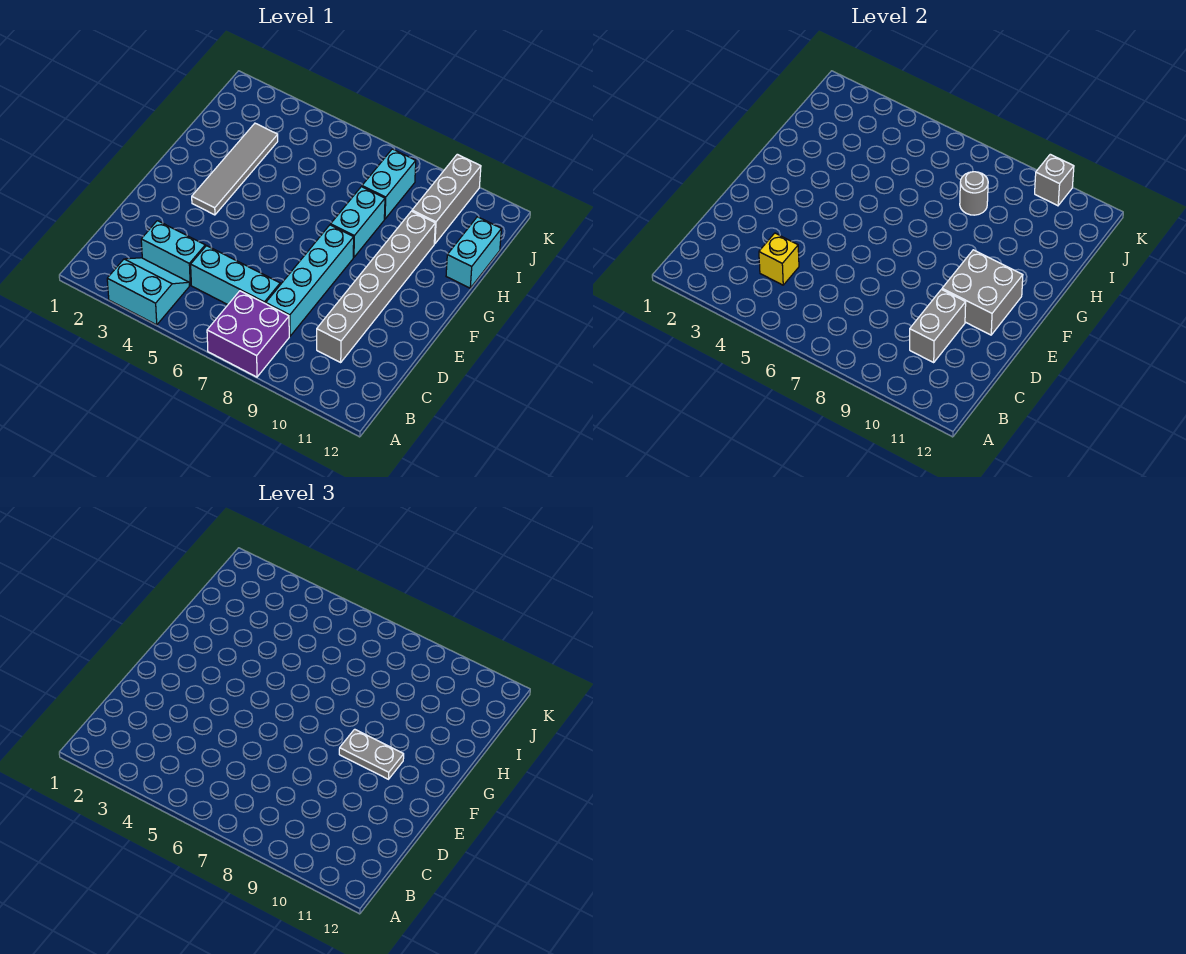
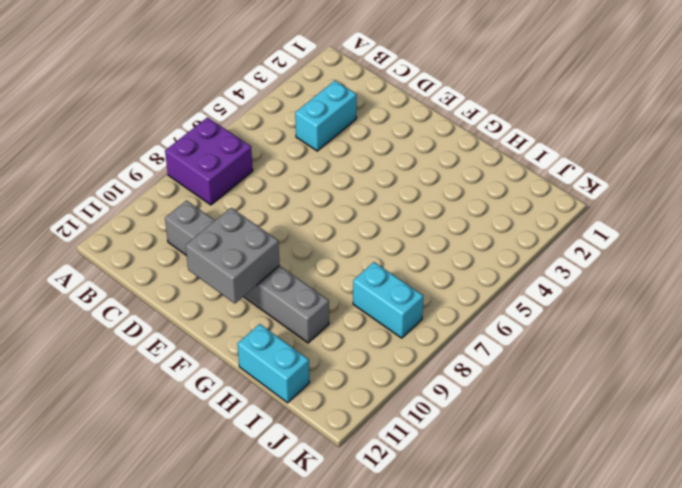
none -> cyan slope A3:B4 level 1 top A
none -> cyan brick C5:C7 level 1
none -> cyan brick C8:F8 level 1

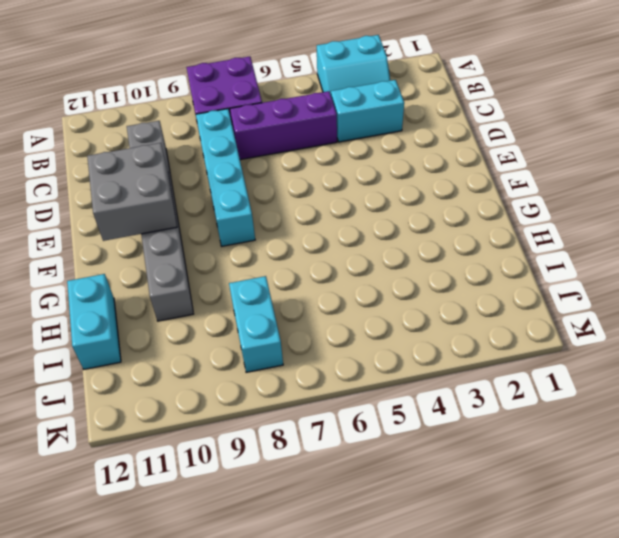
purple brick C5:C7 level 1 -> cyan brick C5:C7 level 1
none -> grey tile F3:I3 level 1
none -> cyan brick G8:H8 level 1
none -> grey brick I10:K10 level 1

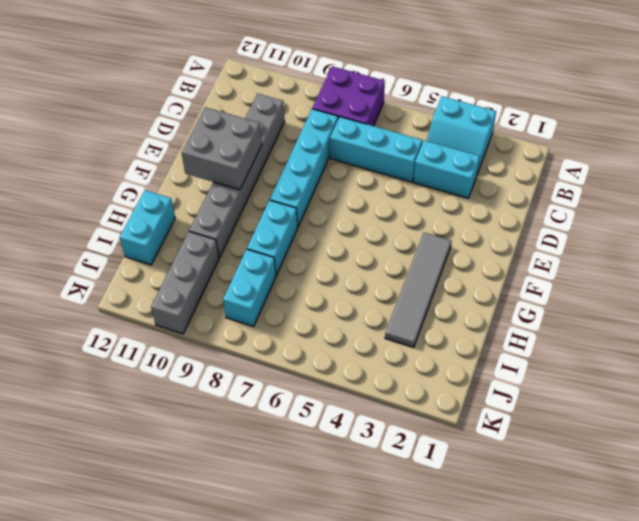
none -> yellow brick C4 level 2
none -> grey brick C10:D10 level 2
none -> grey round brick I8 level 2

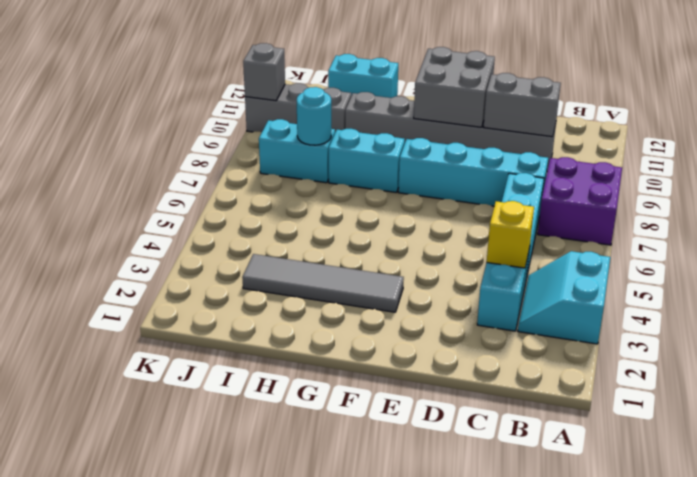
cyan round brick I8 level 2 -> grey round brick I8 level 2
none -> grey plate F9:F10 level 3

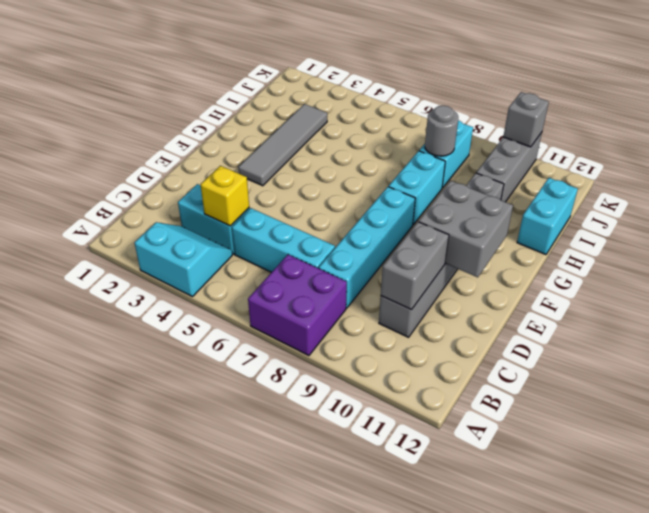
none -> grey plate F9:F10 level 3

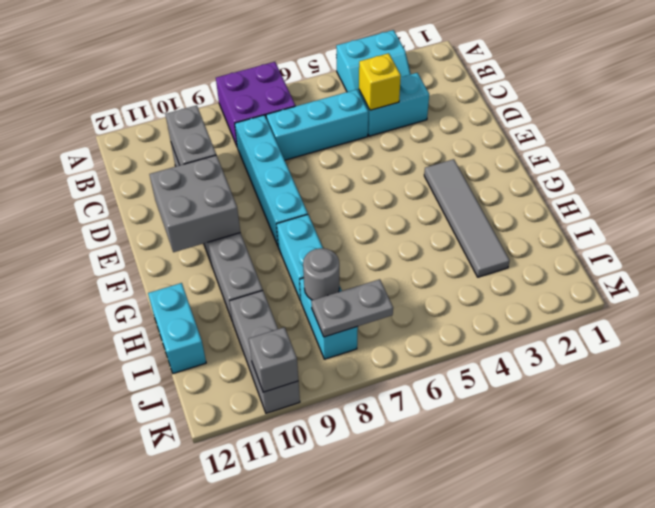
grey plate J7:J8 level 2 -> grey plate F9:F10 level 3

